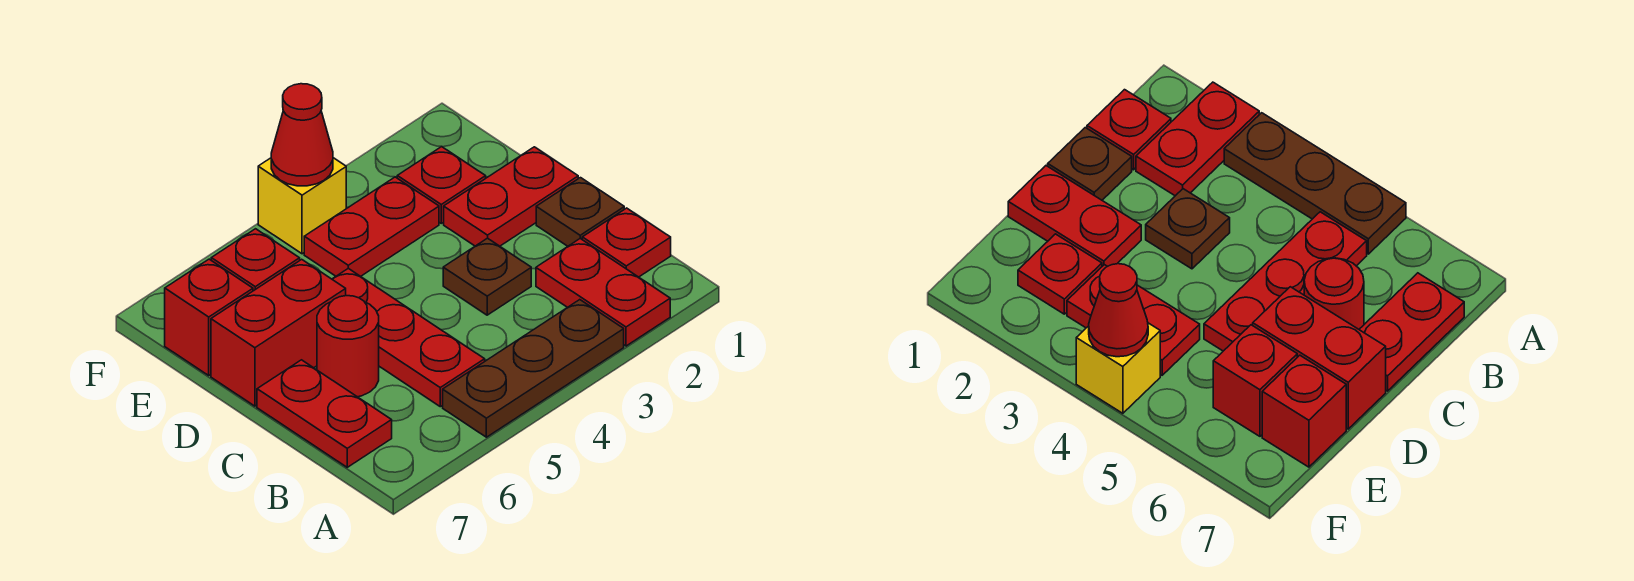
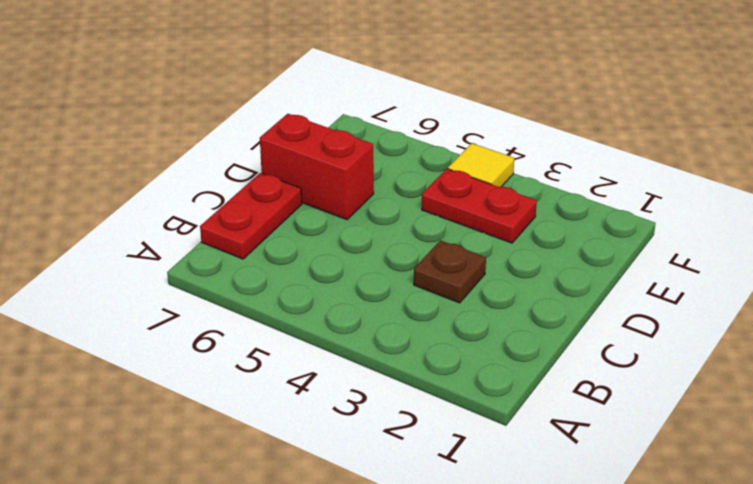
yellow tile F4 level 1 -> yellow brick F4 level 1
none -> red plate A2:B2 level 1
none -> brown plate A3:A5 level 1
none -> red plate B1 level 1

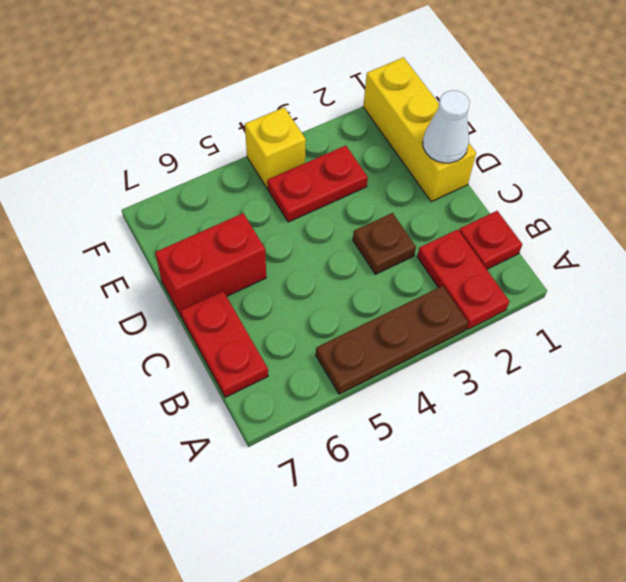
yellow brick D1:F1 level 1 -> red plate D1:D2 level 1
white cone D1 level 2 -> none
none -> red plate B5:D5 level 1
none -> brown plate C1 level 1
none -> red round brick C6 level 1

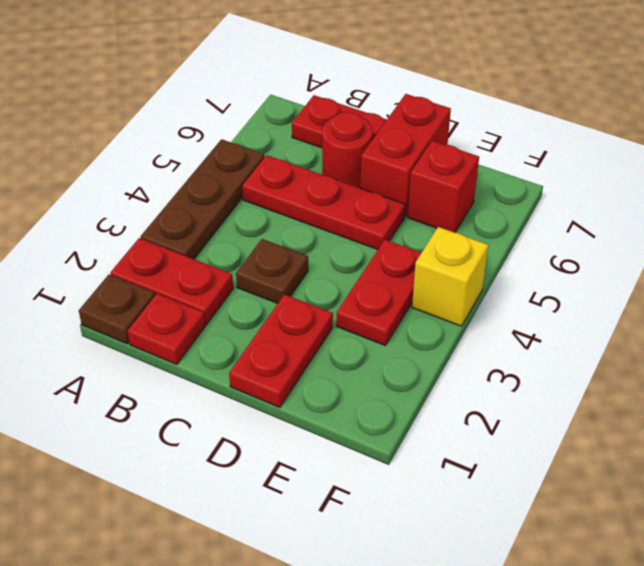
brown plate A1 level 1 -> brown plate C1 level 1
none -> red plate E2 level 1
none -> red brick E7 level 1
none -> red cone F4 level 2

